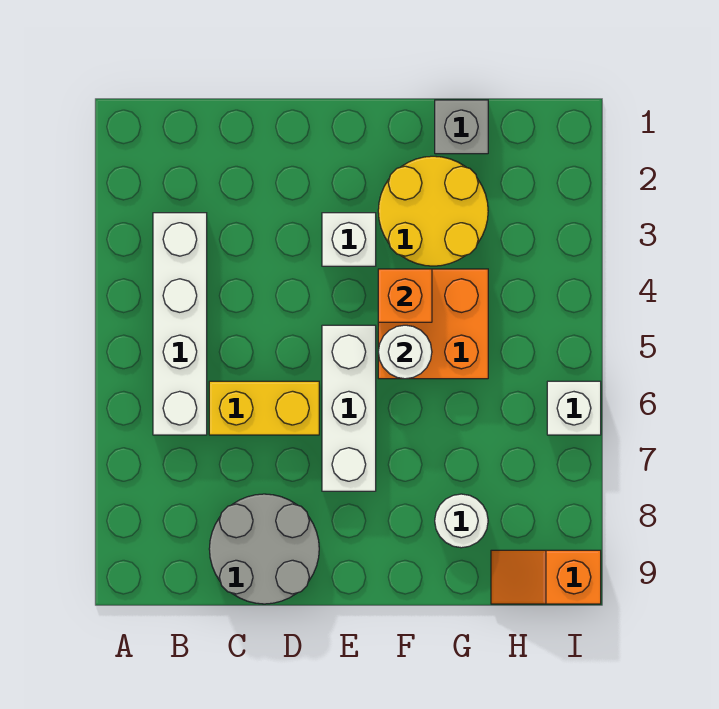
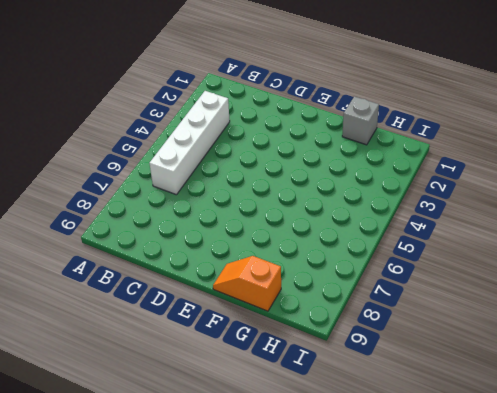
orange slope F9:G9 level 1 top G -> orange slope H9:I9 level 1 top I
none -> yellow brick C6:D6 level 1
none -> grey round brick C8:D9 level 1
none -> white brick E3 level 1

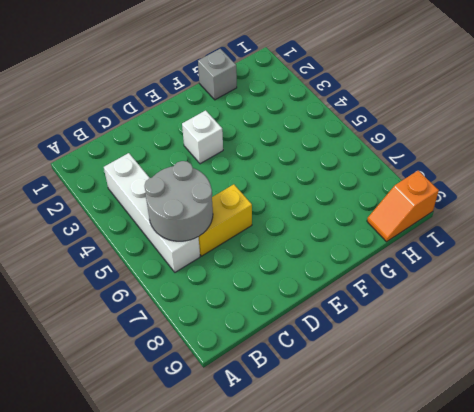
grey round brick B5:C6 level 2 -> grey round brick C8:D9 level 1
none -> white brick E5:E7 level 1
none -> yellow round brick F2:G3 level 1
none -> orange brick F4:G5 level 1

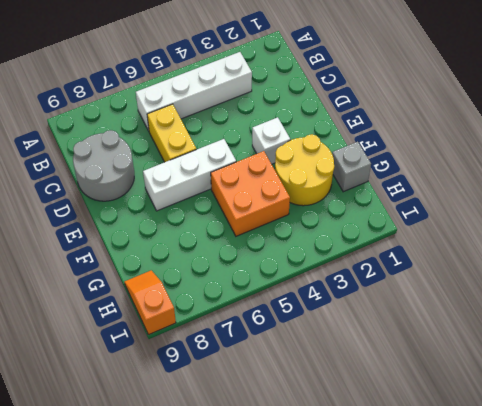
none -> white round brick G8 level 1
none -> white brick I6 level 1
none -> orange brick F4 level 2

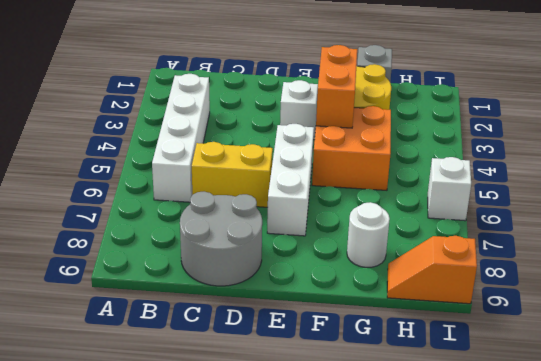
orange brick F3:F4 level 2 -> orange brick F4 level 2
none -> white round brick F5 level 2

